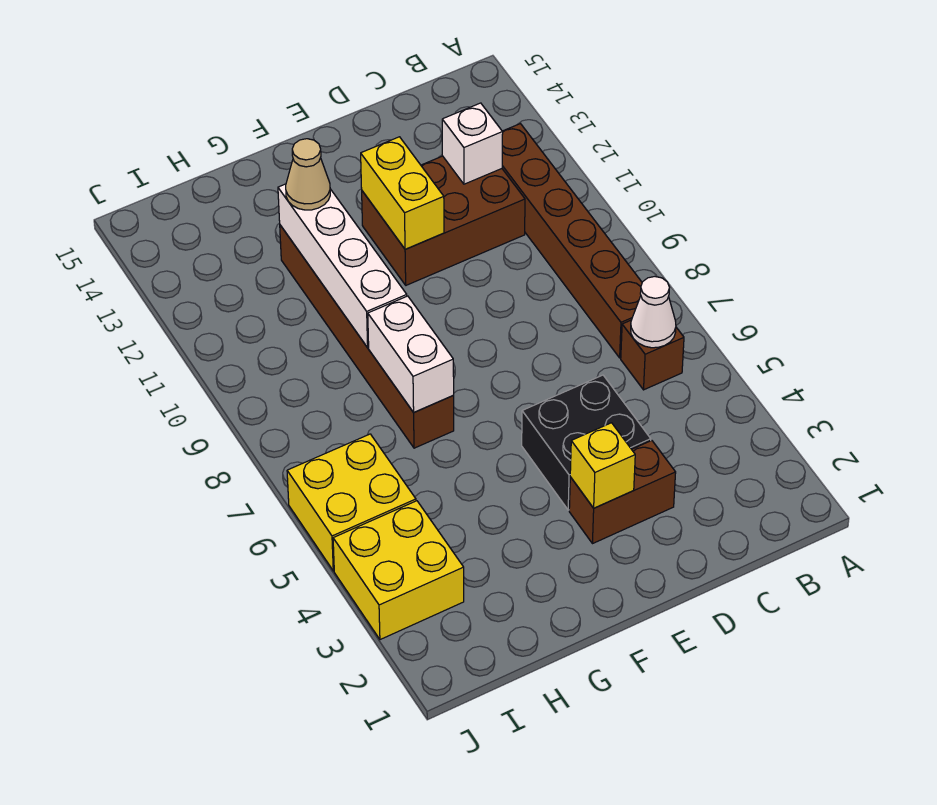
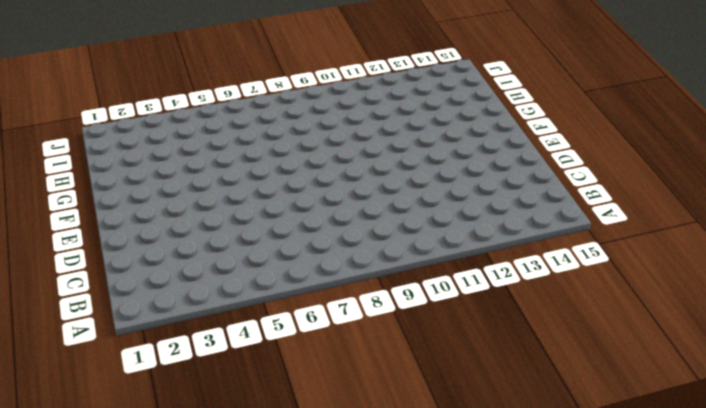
none -> brown brick B6 level 1
none -> brown brick B7:B12 level 1
none -> brown brick C11:E12 level 1

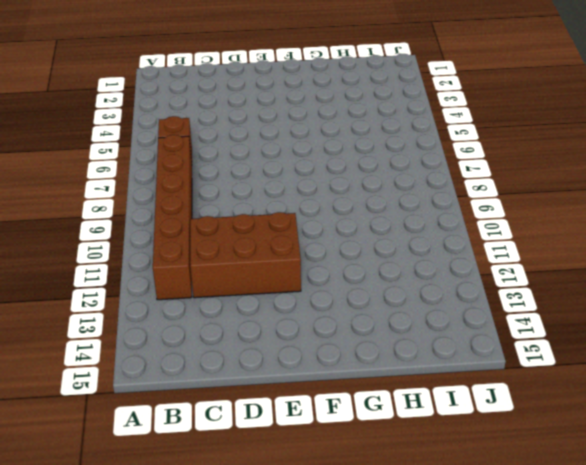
none -> brown brick D3:E3 level 1
none -> black brick D4:E5 level 1
none -> brown brick G7:G12 level 1

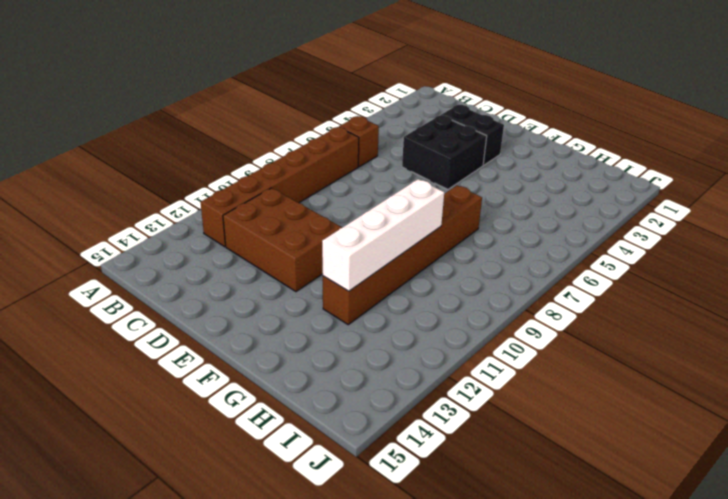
black brick D3:E3 level 1 -> brown brick D3:E3 level 1
none -> yellow brick I3:J4 level 1
none -> yellow brick I5:J6 level 1
none -> white cone B6 level 2

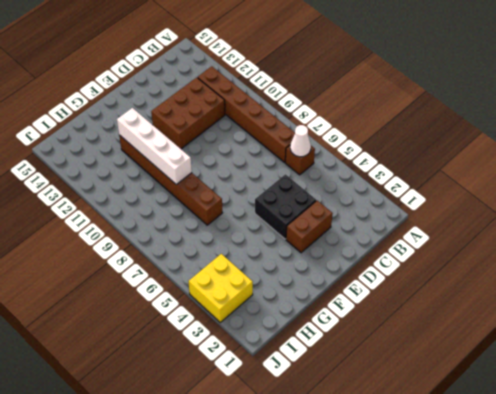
none -> yellow brick I5:J6 level 1
none -> white brick C12 level 2
none -> yellow brick E3 level 2

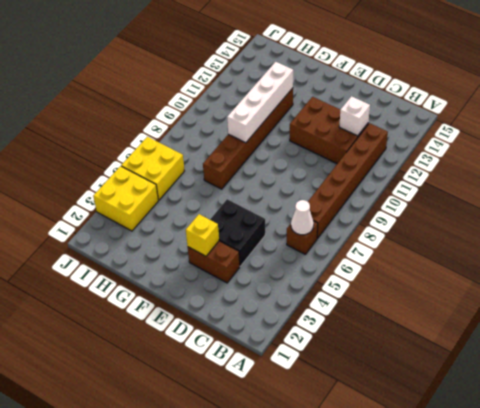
none -> yellow brick E11:E12 level 2
none -> white brick G7:G8 level 2
none -> tan cone G12 level 3

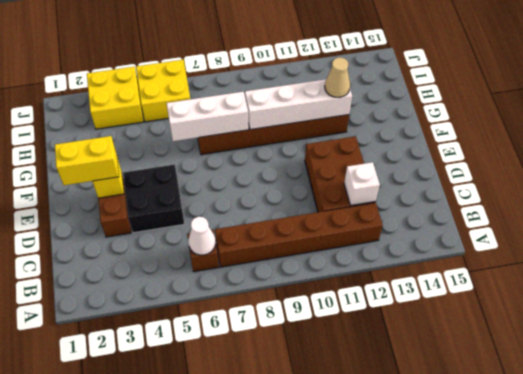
yellow brick E2:E3 level 3 -> yellow brick E11:E12 level 2
white brick G6:G8 level 2 -> white brick G7:G8 level 2

